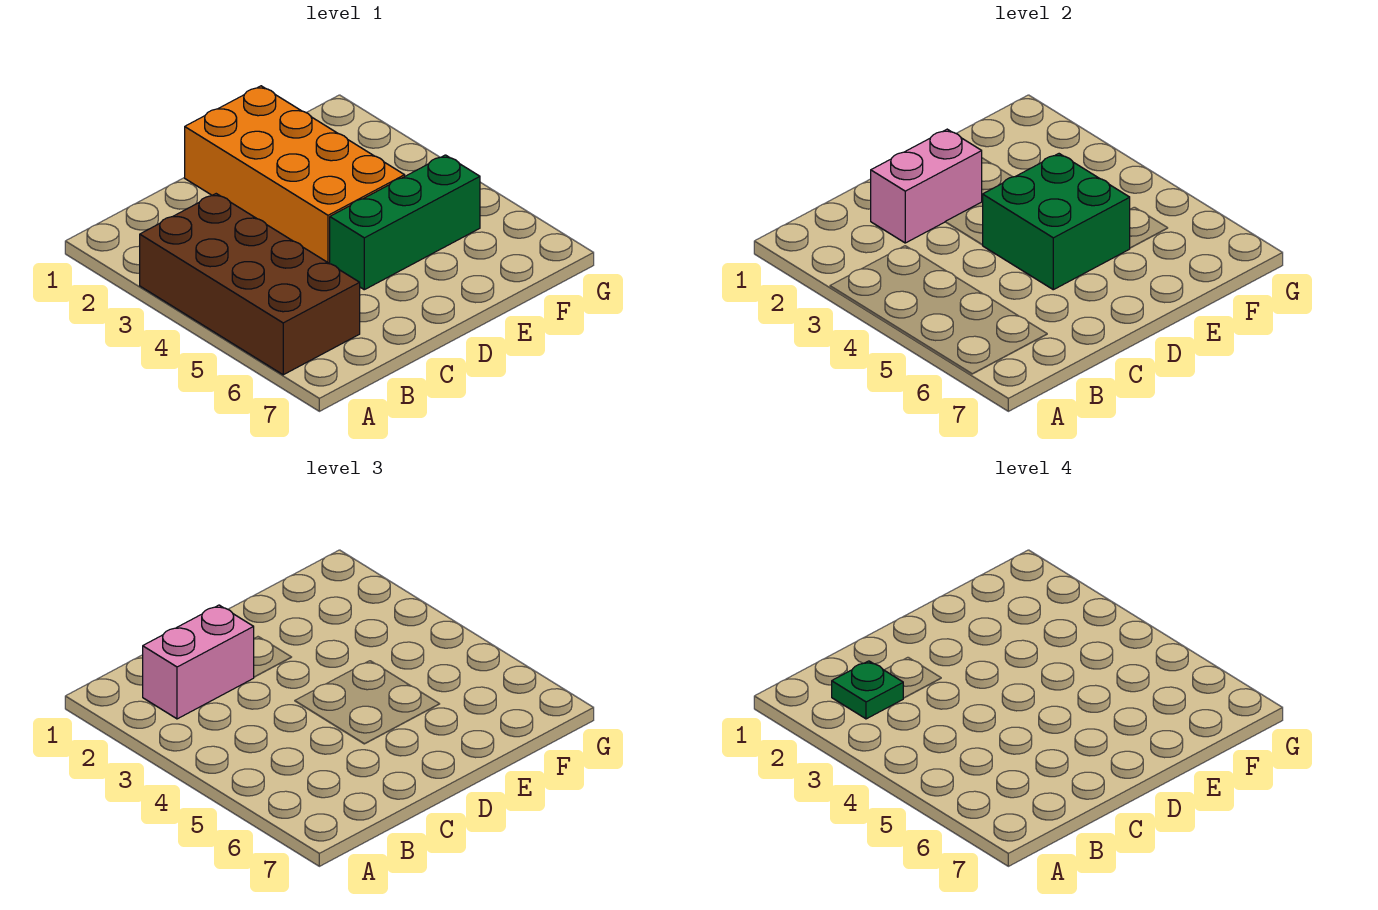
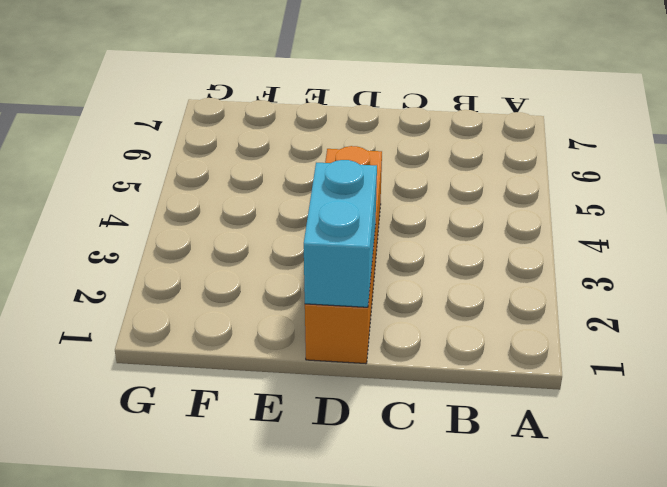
orange brick D1:D4 level 1 -> orange brick D1:E4 level 1
cyan brick D1:D2 level 2 -> pink brick C2:D2 level 2
none -> brown brick A3:B6 level 1
none -> green brick D5:F5 level 1

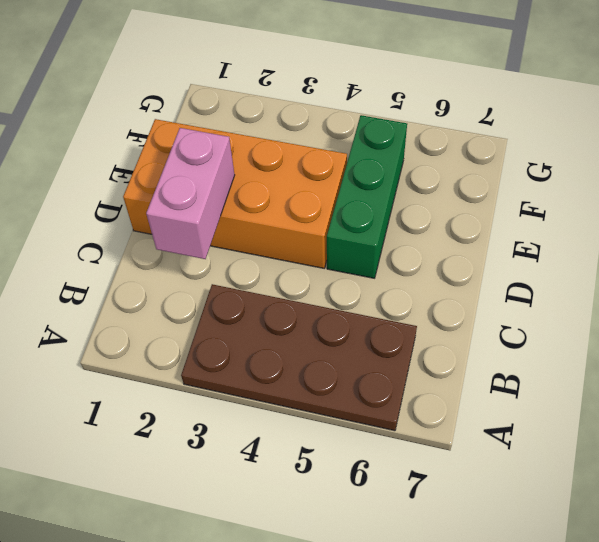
brown plate A3:B6 level 1 -> brown brick A3:B6 level 1
none -> green brick D4:E5 level 2
none -> pink brick B2:C2 level 3

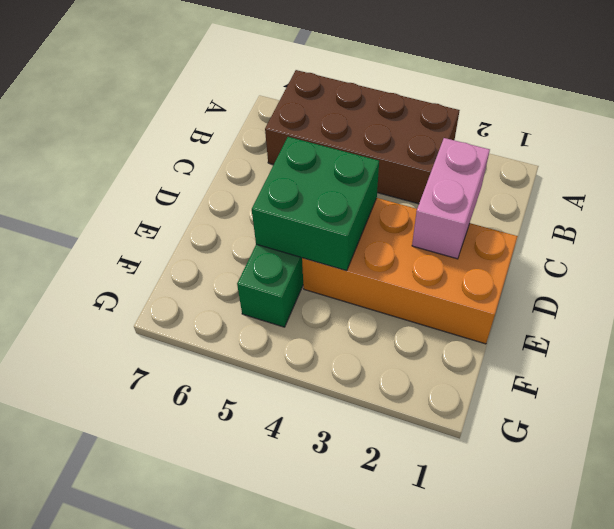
none -> pink brick B2:C2 level 3
none -> green plate B2 level 4

